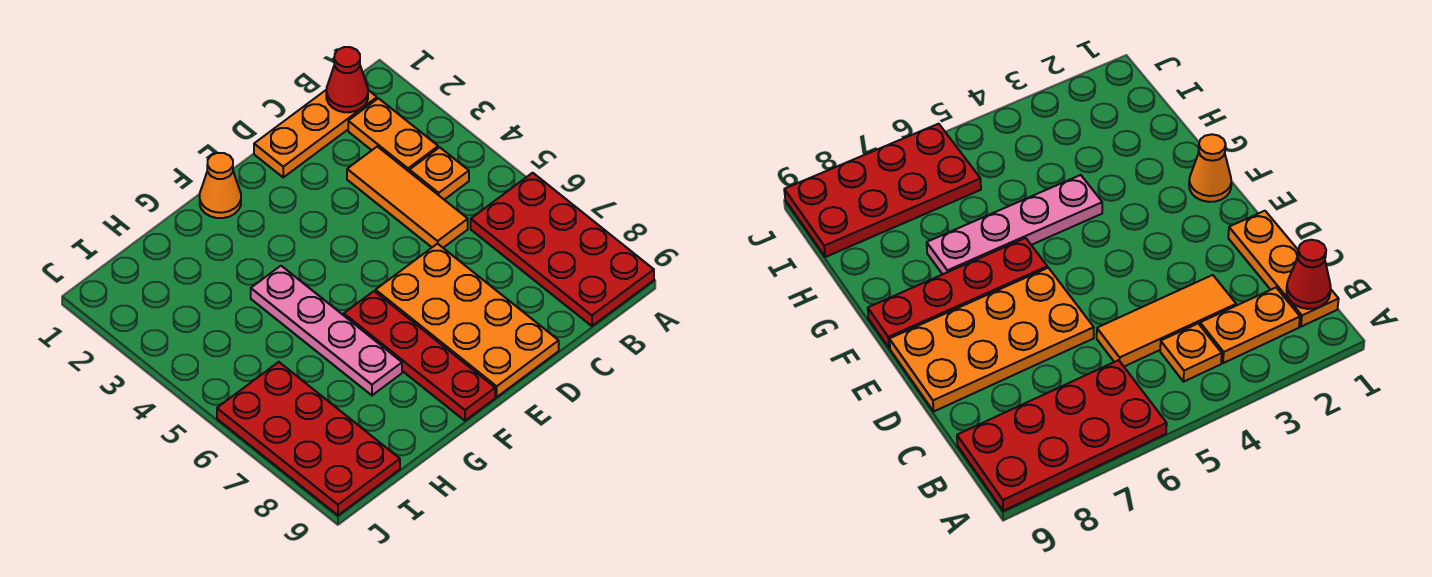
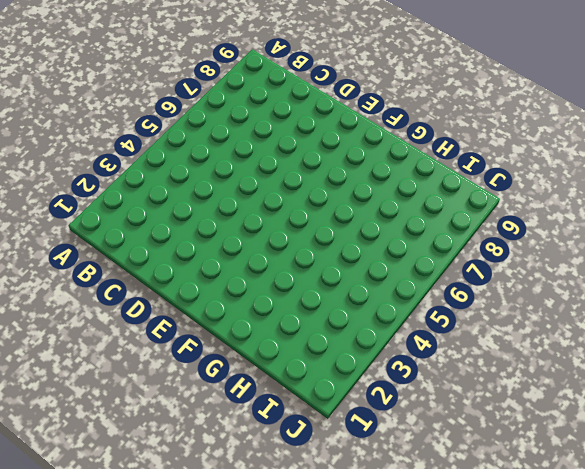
none -> red plate A6:B9 level 1
none -> orange plate B1:D1 level 1

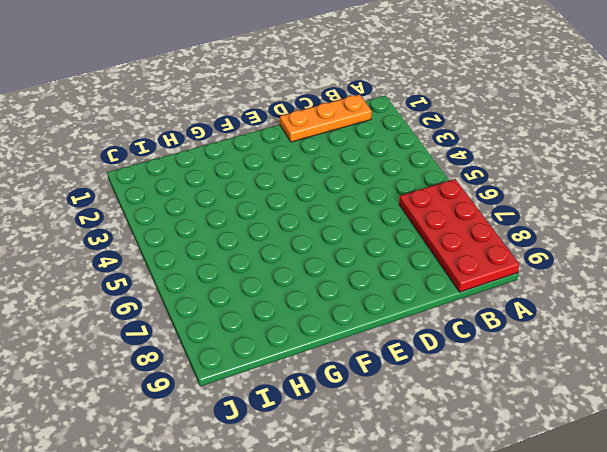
none -> orange plate B2:B3 level 1
none -> orange plate B4 level 1

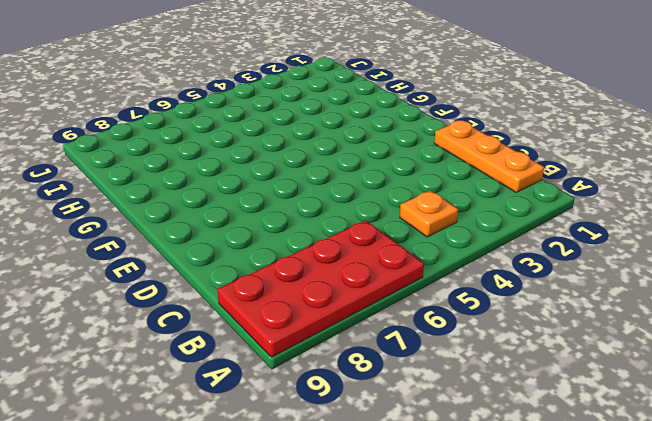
none -> orange plate B2:B3 level 1
none -> orange tile C3:C5 level 1

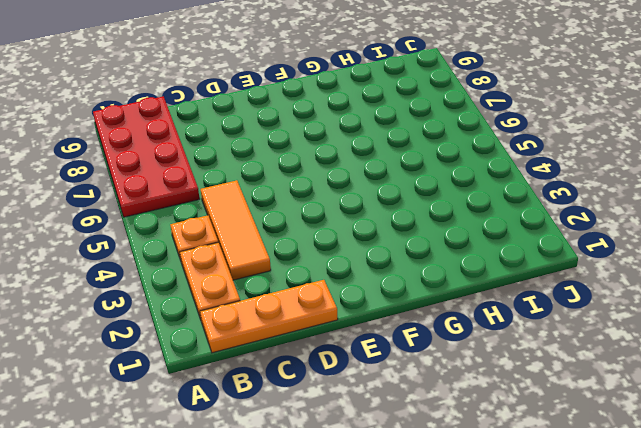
none -> orange plate D6:E9 level 1
none -> orange cone F1 level 1

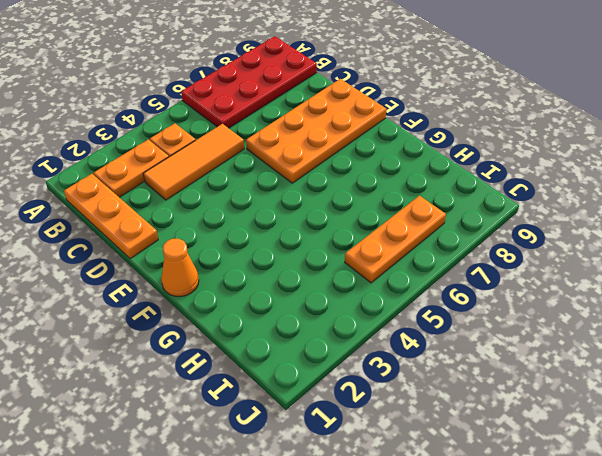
orange plate I5:I7 level 1 -> red plate I6:J9 level 1
none -> red plate F6:F9 level 1
none -> pink plate G4:G7 level 1

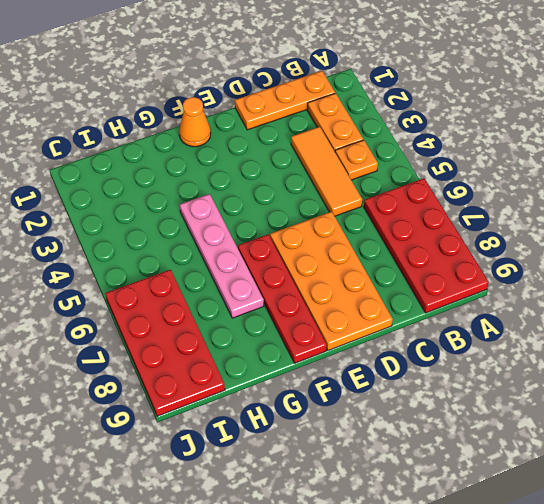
none -> red cone B1 level 2

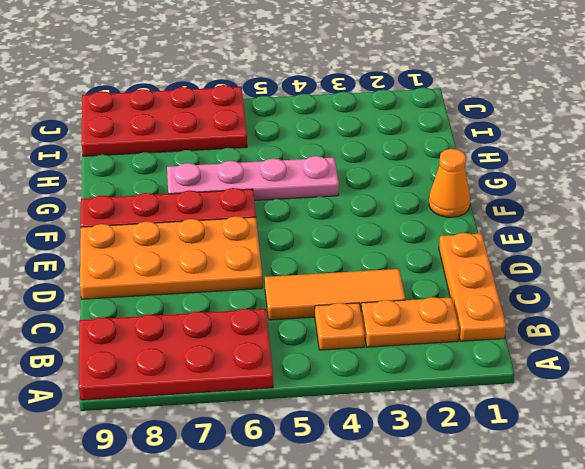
none -> red cone B1 level 2

